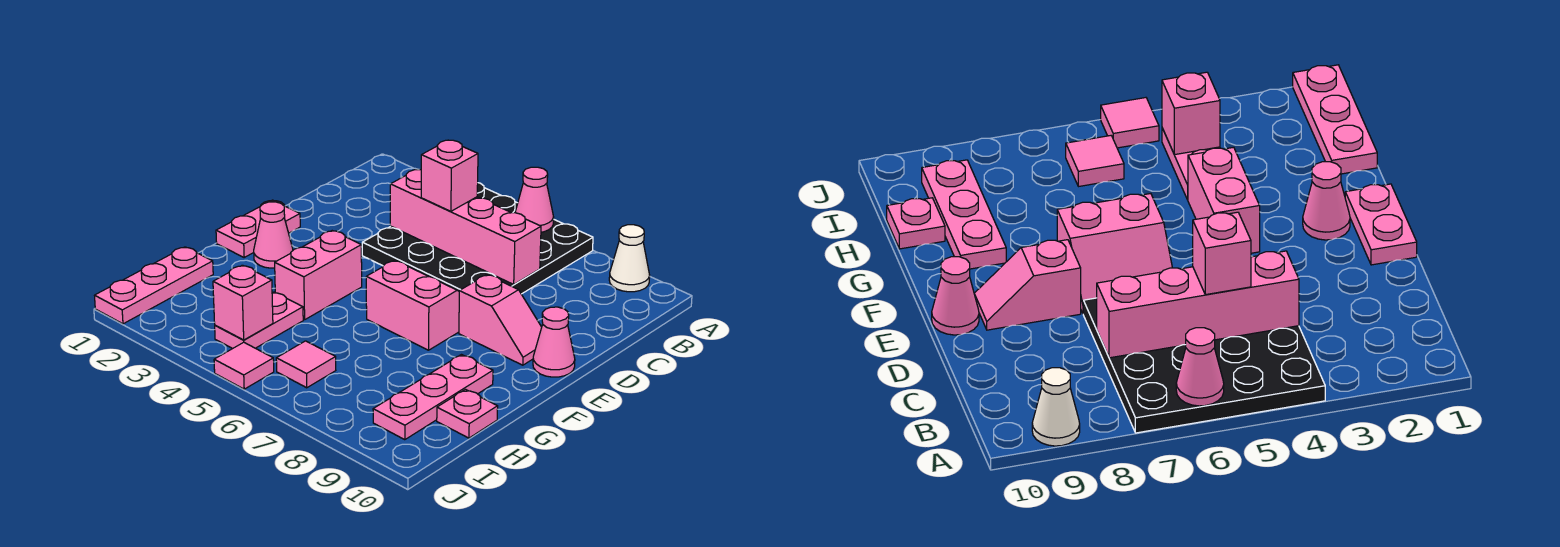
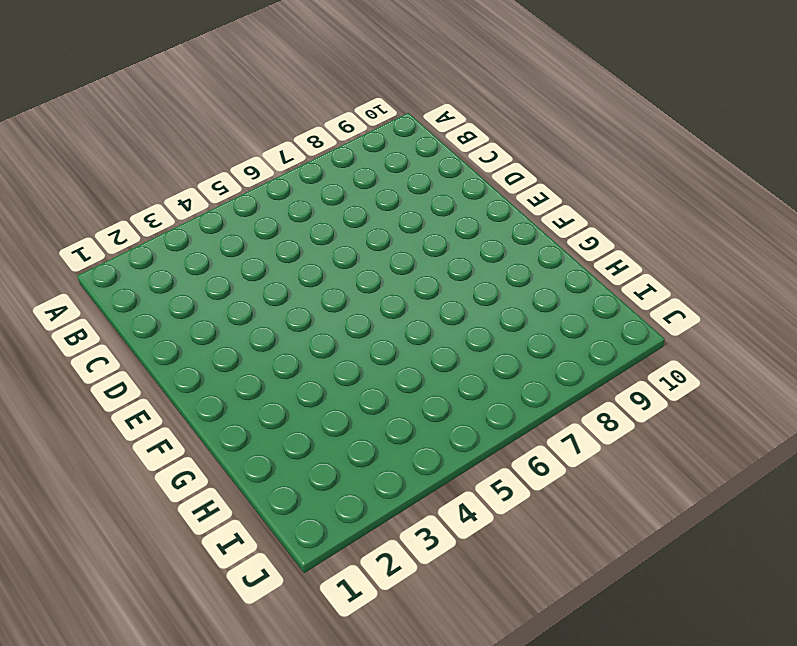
none -> black plate A4:D7 level 1
none -> white cone A9 level 1
none -> pink plate E1:F1 level 1

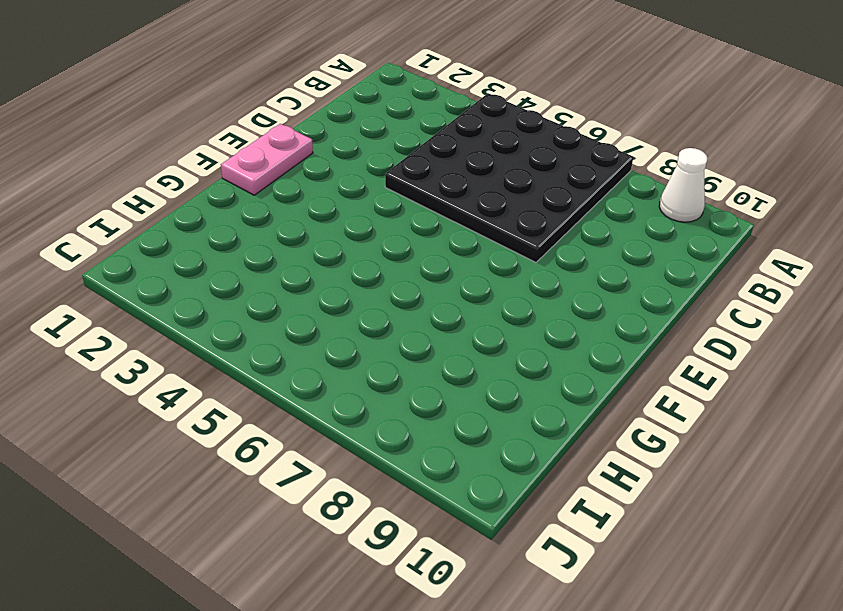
none -> pink slope E6:F7 level 1 top F
none -> pink slope E8:E9 level 1 top 8
none -> pink cone E10 level 1

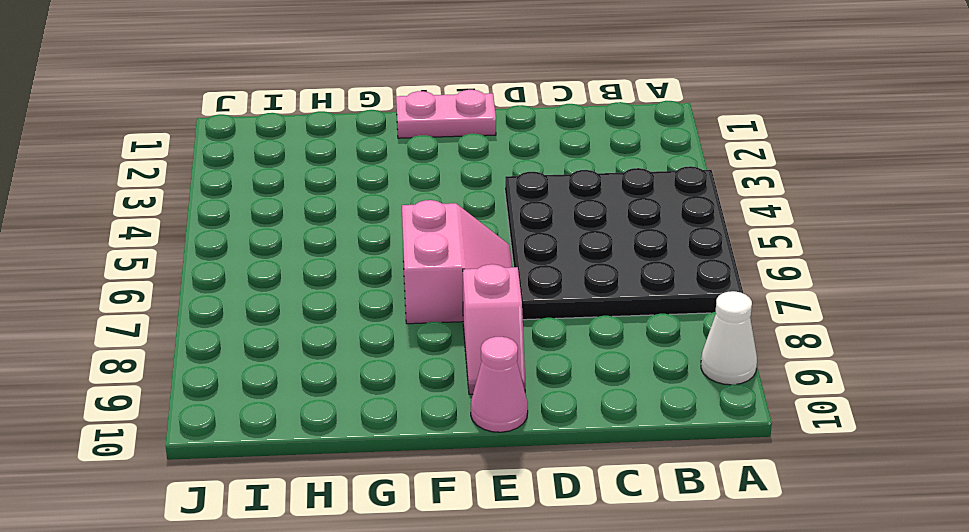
none -> pink cone F2 level 1
none -> pink brick F4:G4 level 1
none -> pink plate G9:I9 level 1

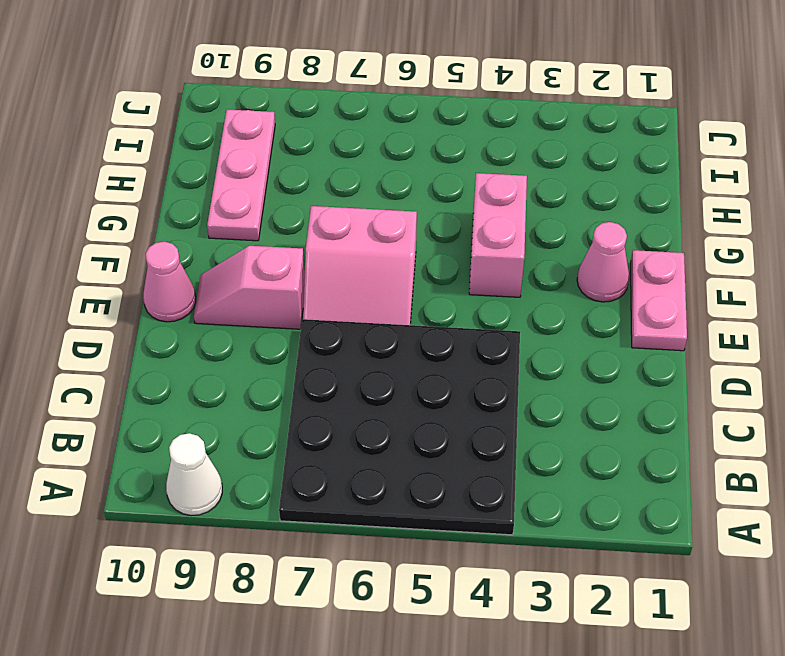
none -> pink plate H1:J1 level 1
none -> pink plate H4:I4 level 1
none -> pink plate H10 level 1

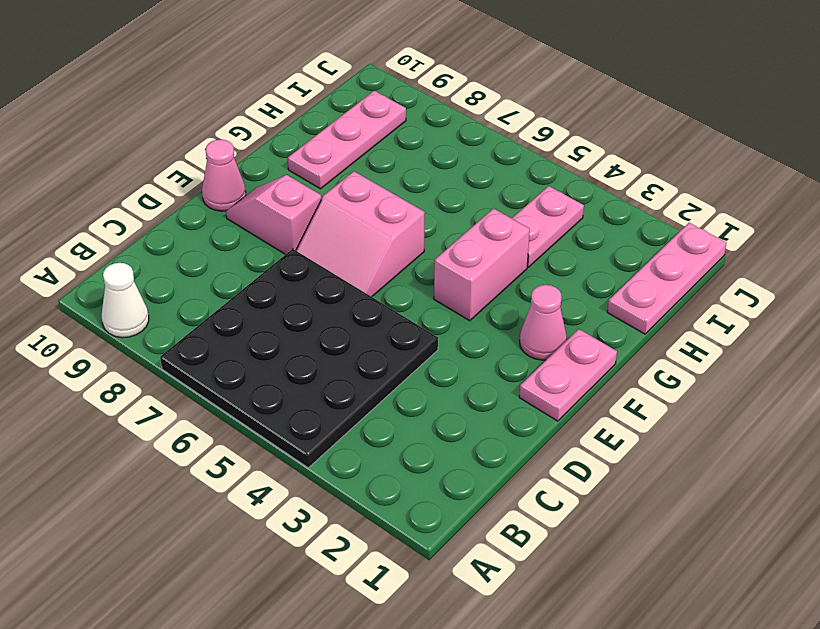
none -> pink plate H10 level 1
none -> pink tile I6 level 1
none -> pink tile J5 level 1

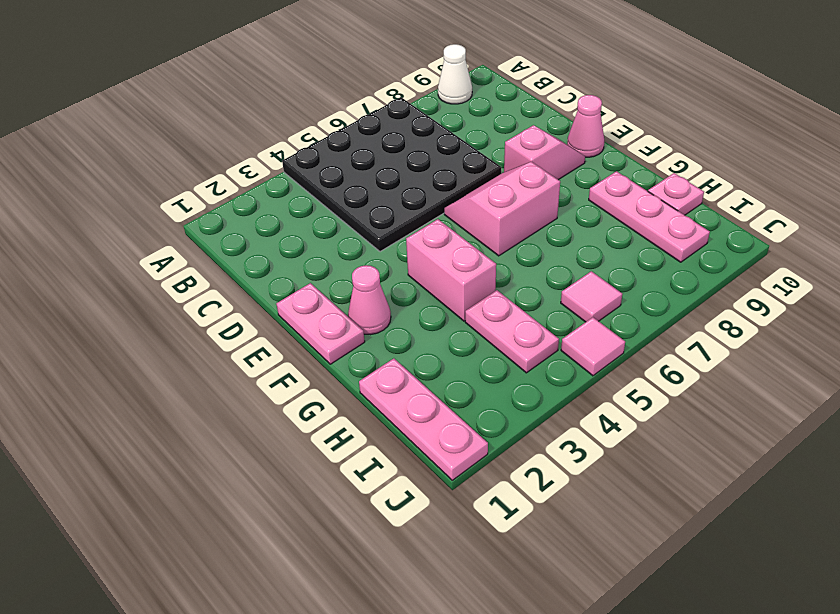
none -> pink cone A6 level 2
none -> pink brick C4:C7 level 2
none -> pink brick I4 level 2

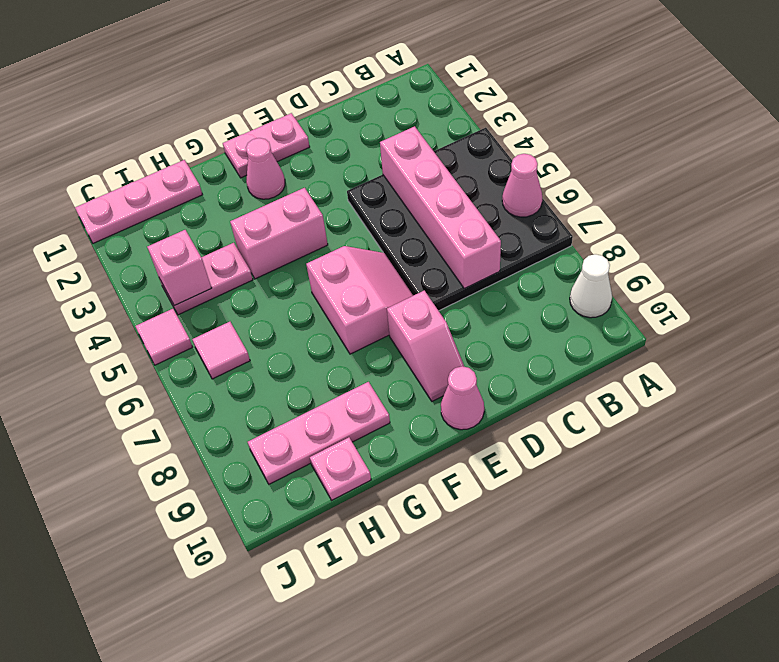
none -> pink brick C5 level 3

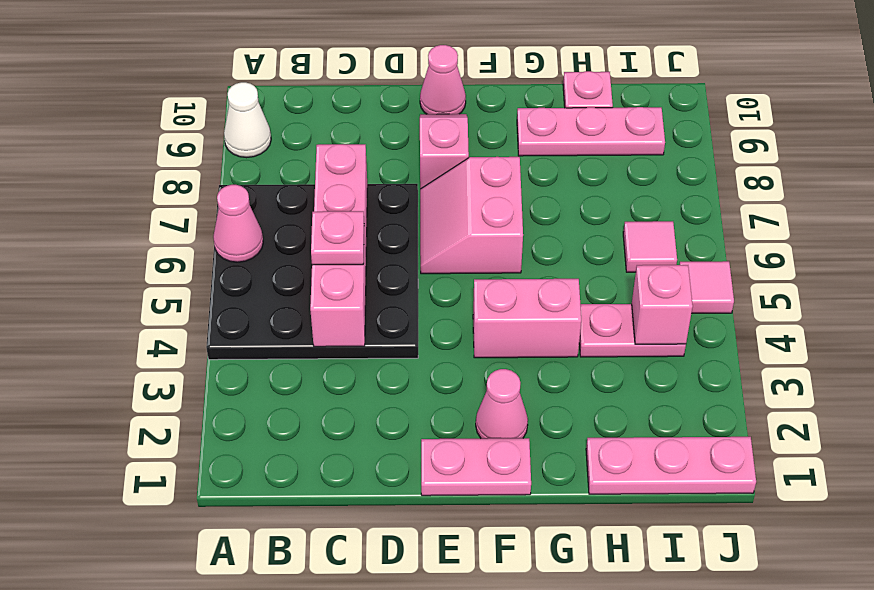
pink plate C5 level 3 -> pink brick C5 level 3

